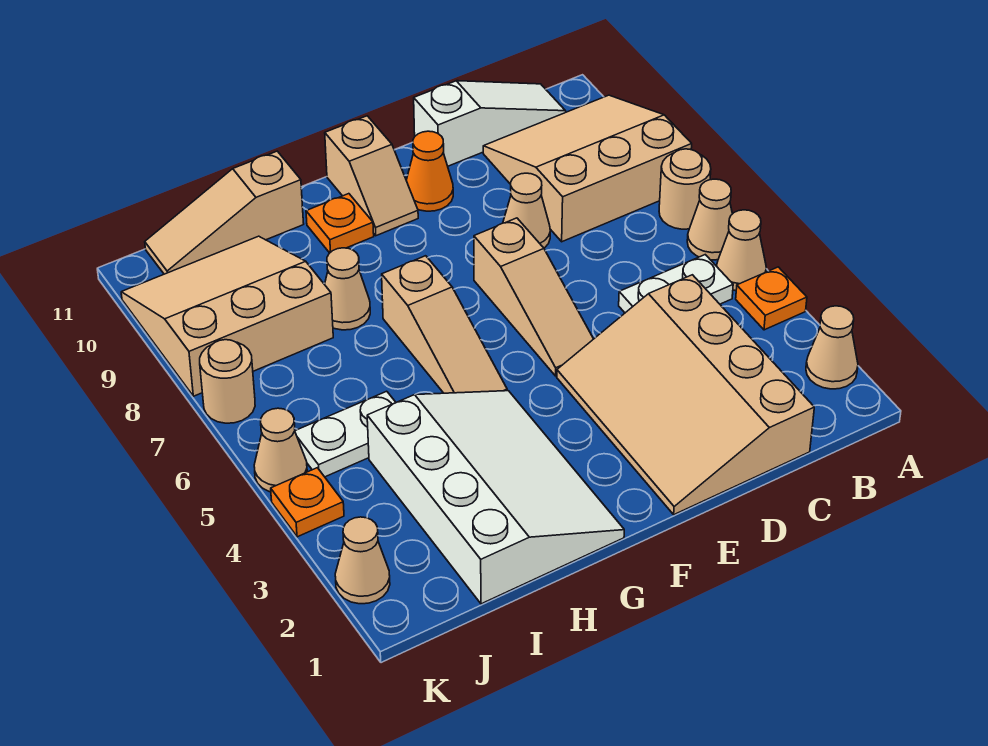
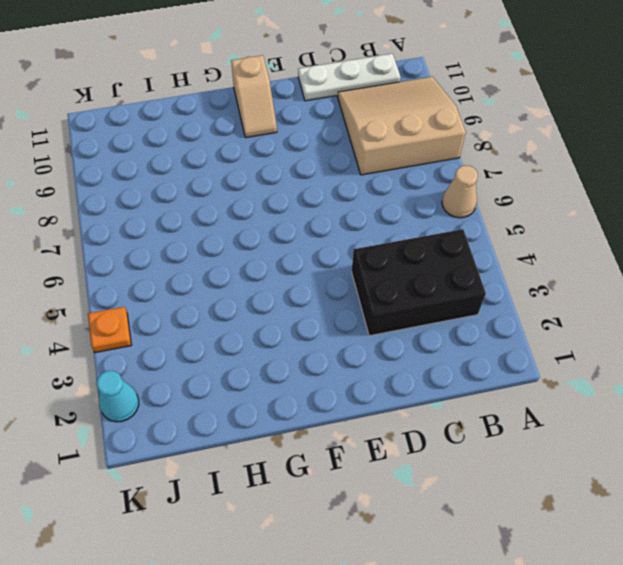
black brick B3:D4 level 1 -> tan slope C1:E4 level 1 top C
white plate B11:D11 level 1 -> white slope B11:D11 level 1 top D
cyan cone K2 level 1 -> tan cone K2 level 1
none -> tan cone A2 level 1
none -> orange plate A4 level 1
none -> tan cone A5 level 1

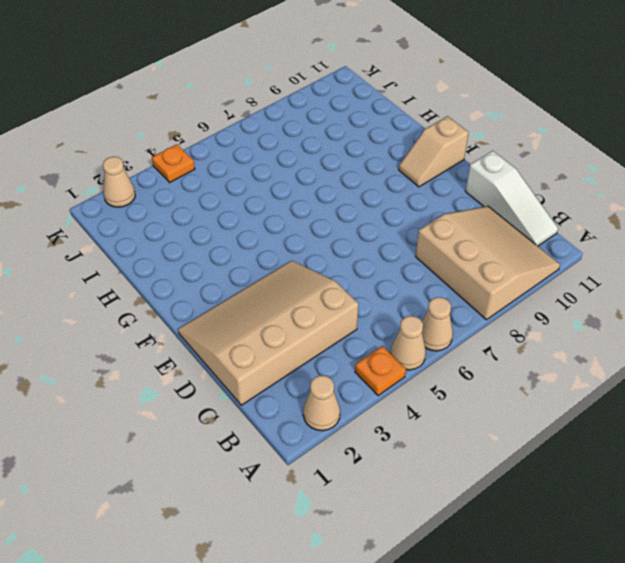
none -> tan round brick A7 level 1
none -> white plate B5:C5 level 1
none -> tan cone D8 level 1

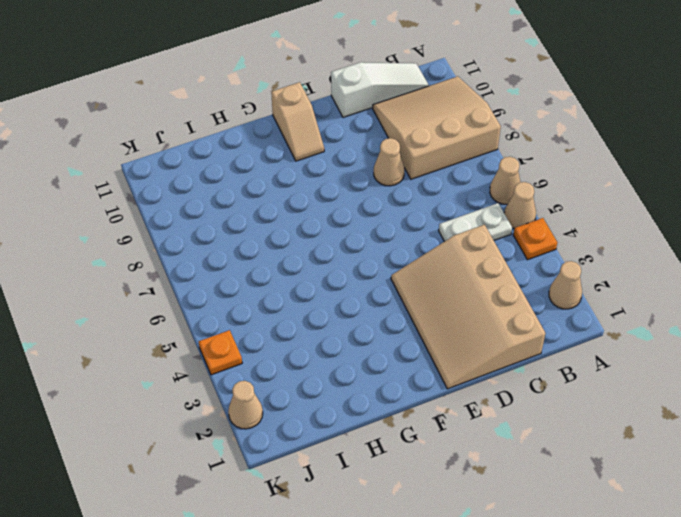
none -> tan round brick A7 level 1
none -> tan slope E5:E7 level 1 top 7
none -> orange cone E10 level 1

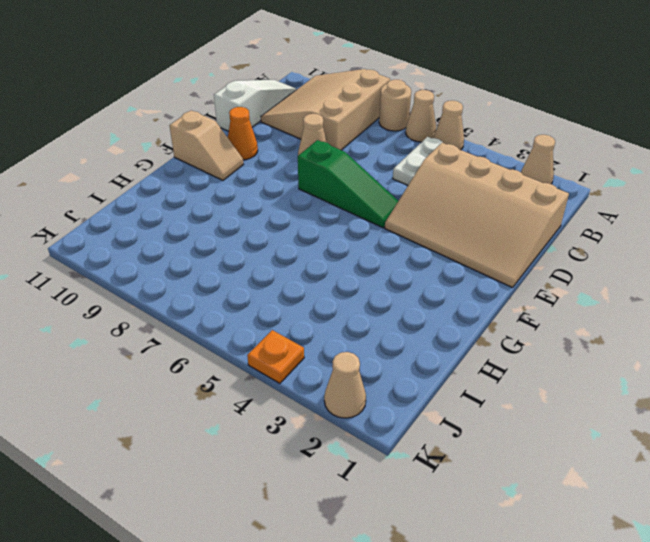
green slope E5:E7 level 1 top 7 -> tan slope E5:E7 level 1 top 7
none -> orange plate A4 level 1
none -> white slope G1:I4 level 1 top I
none -> tan slope G5:G7 level 1 top 7

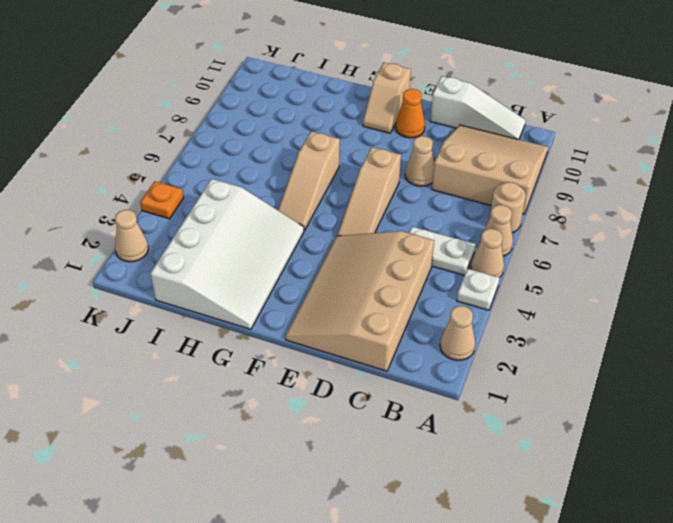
white plate A4 level 1 -> orange plate A4 level 1
none -> orange plate G10 level 1
none -> tan cone H8 level 1
none -> tan slope H11:J11 level 1 top H

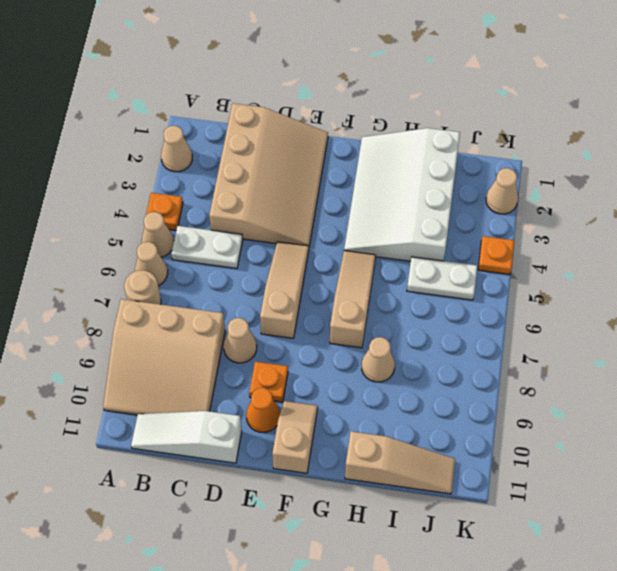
orange plate E9 level 1 -> orange plate G10 level 1
none -> tan slope I8:K10 level 1 top 8
none -> tan cone K5 level 1
none -> tan round brick K7 level 1

